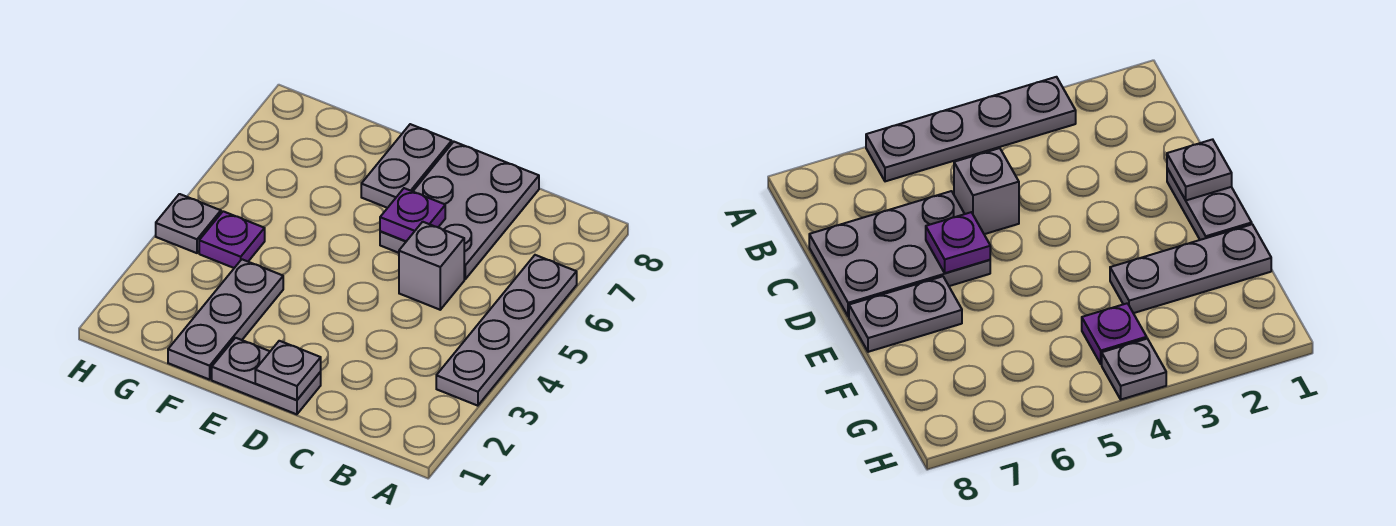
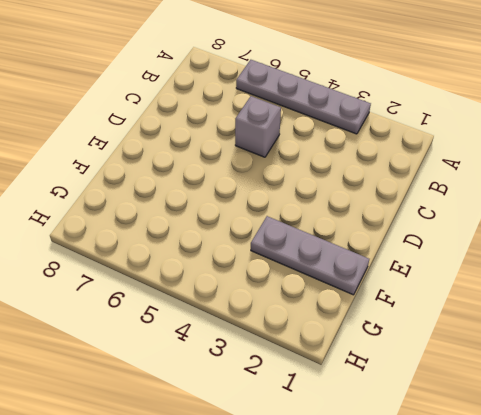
none -> grey plate C6:D8 level 1
none -> grey plate D1:E1 level 1

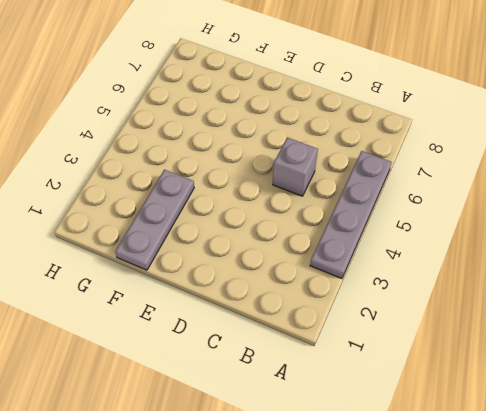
none -> grey plate C6:D8 level 1
none -> grey plate D1:E1 level 1

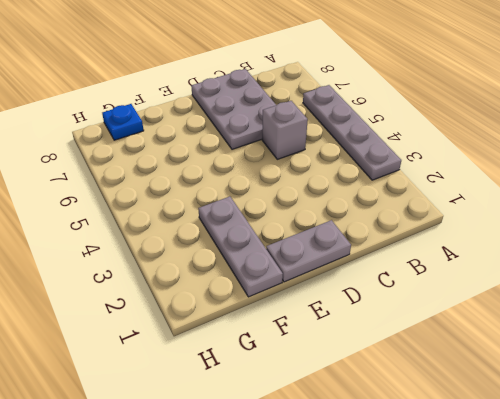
blue plate G8 level 1 -> none
none -> grey plate E7:E8 level 1
none -> purple plate G4 level 1

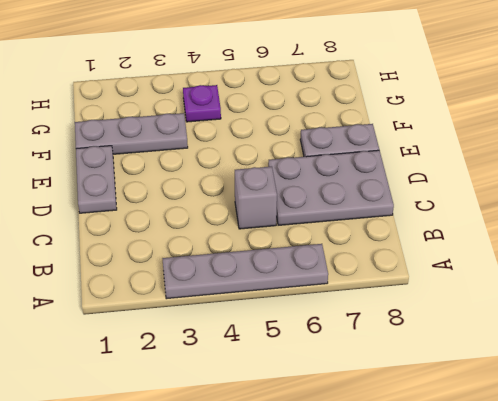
none -> grey plate H4 level 1
none -> grey plate D1 level 2

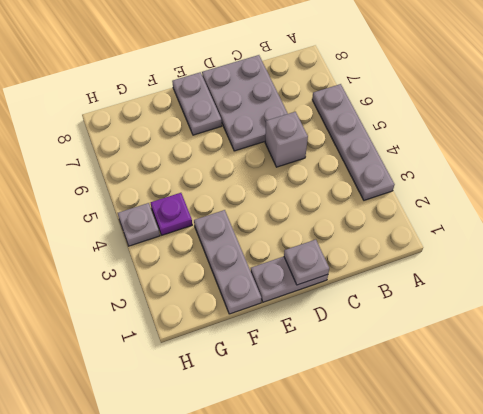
none -> purple plate D6 level 2

